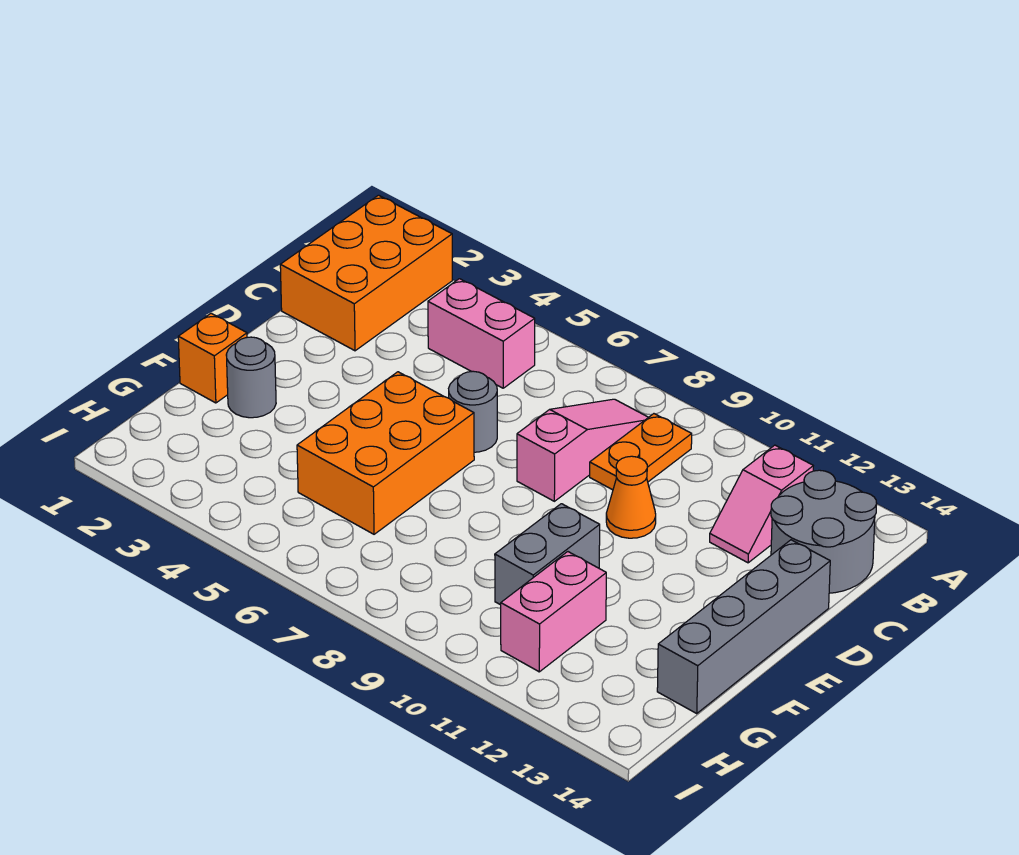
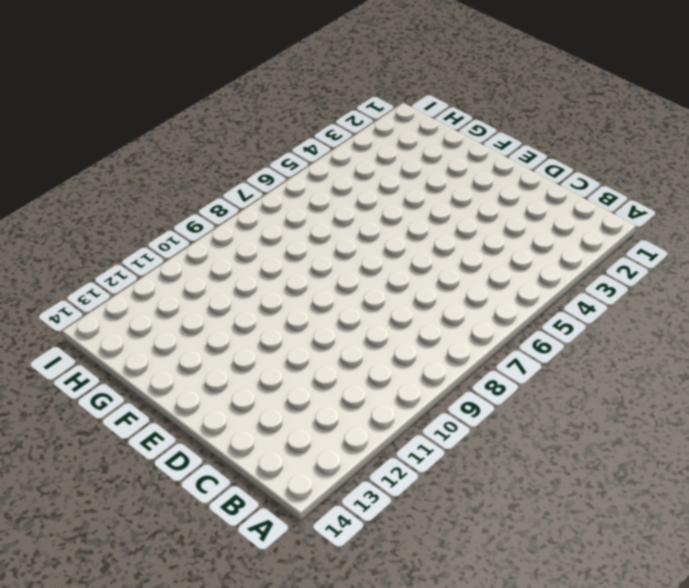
none -> orange brick A1:C2 level 1
none -> pink brick B4:B5 level 1
none -> pink slope B8:D8 level 1 top D

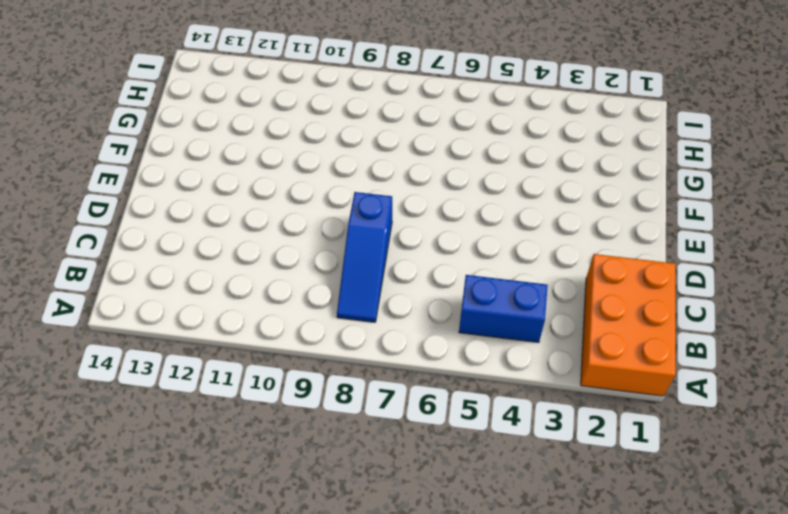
blue brick B4:B5 level 1 -> pink brick B4:B5 level 1
blue slope B8:D8 level 1 top D -> pink slope B8:D8 level 1 top D
none -> orange plate B9:C9 level 1
none -> pink slope B12:C12 level 1 top B
none -> grey round brick B13:C14 level 1

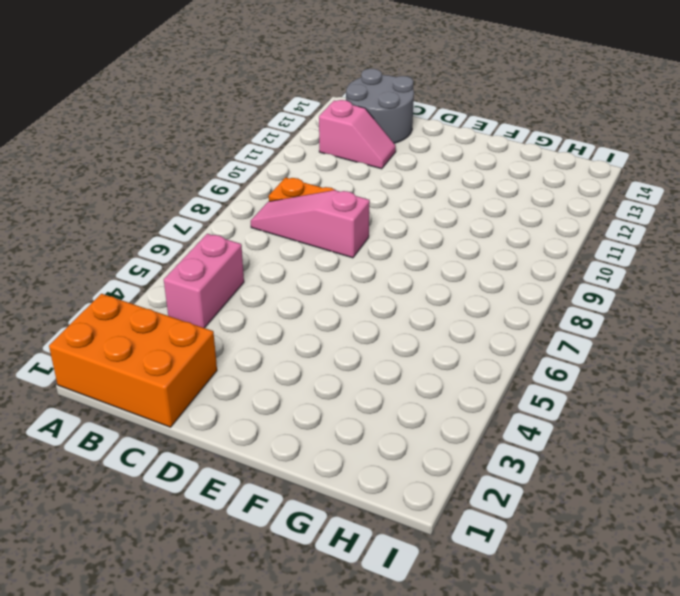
none -> grey round brick D6 level 1
none -> orange cone D10 level 1
none -> grey brick D14:G14 level 1

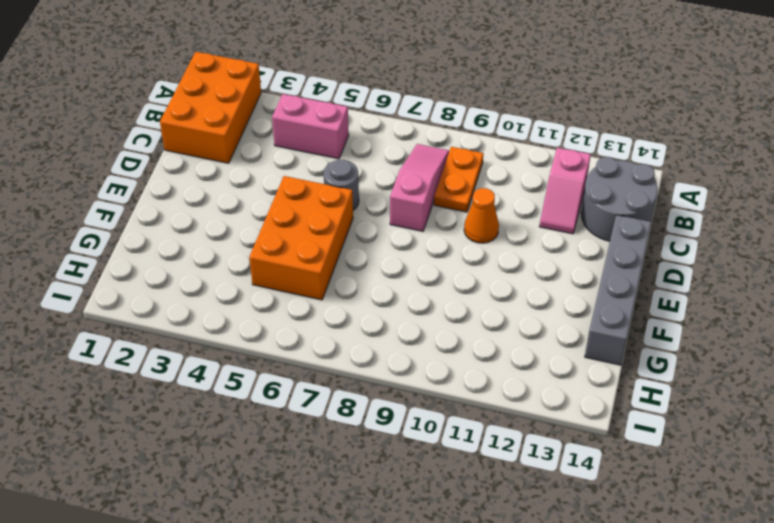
none -> orange brick F1 level 1
none -> grey round brick F2 level 1
none -> grey brick F10:G10 level 1

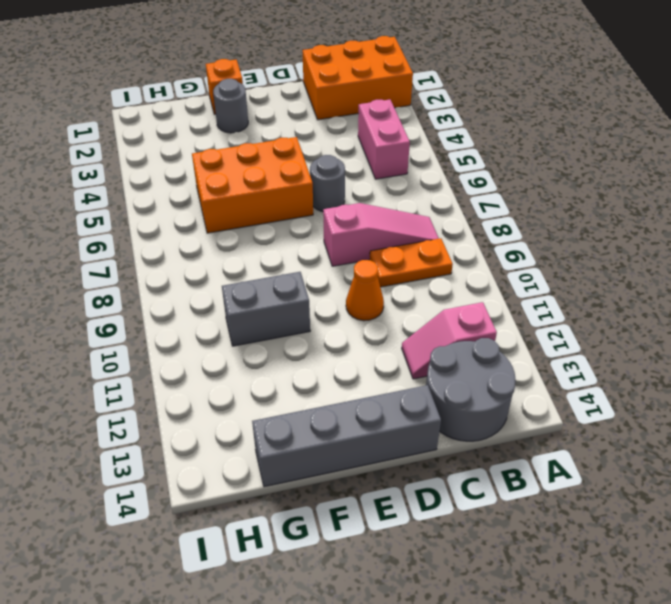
none -> pink brick G11:H11 level 1

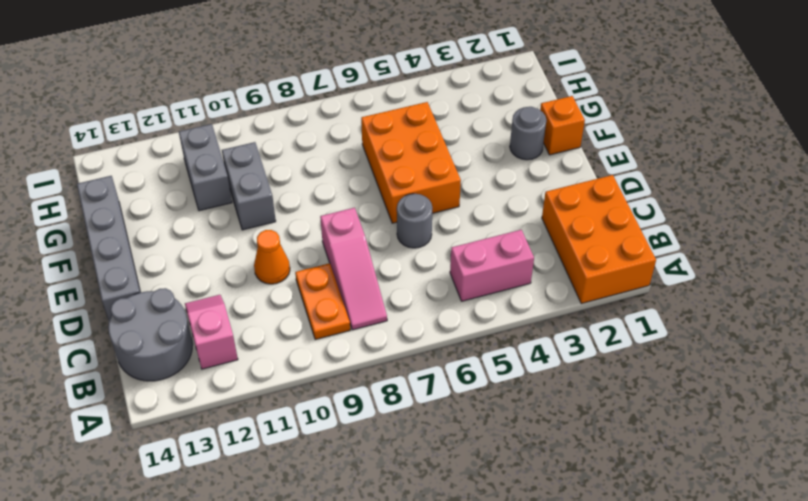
grey brick G11:H11 level 1 -> pink brick G11:H11 level 1

